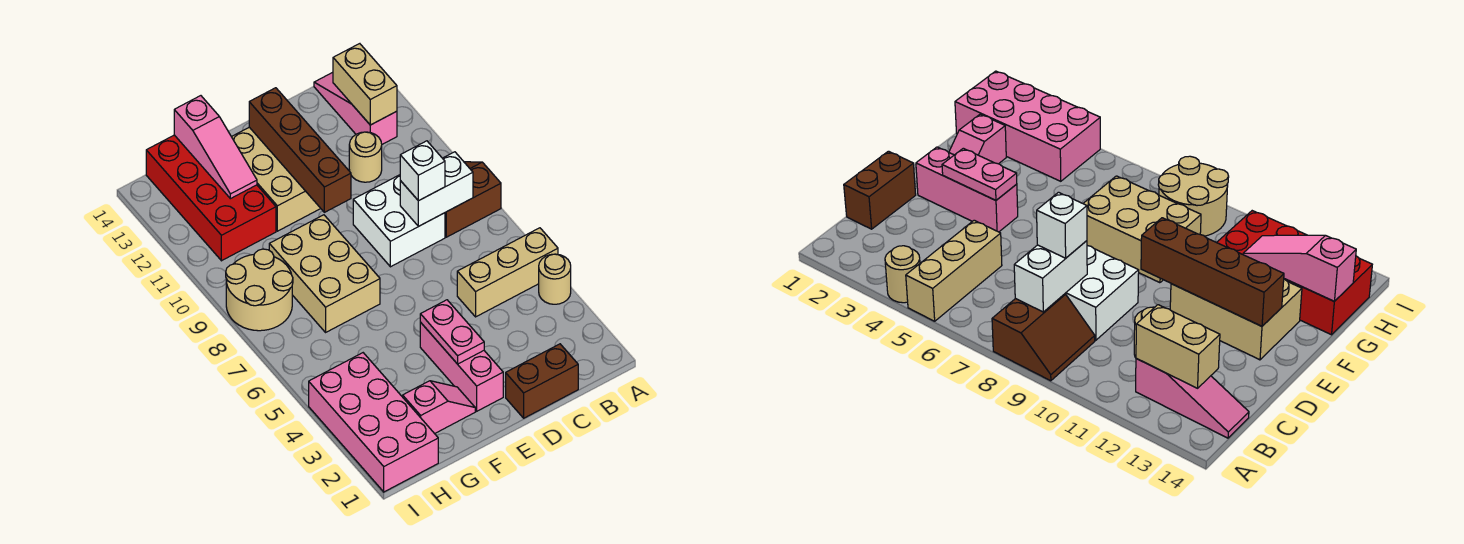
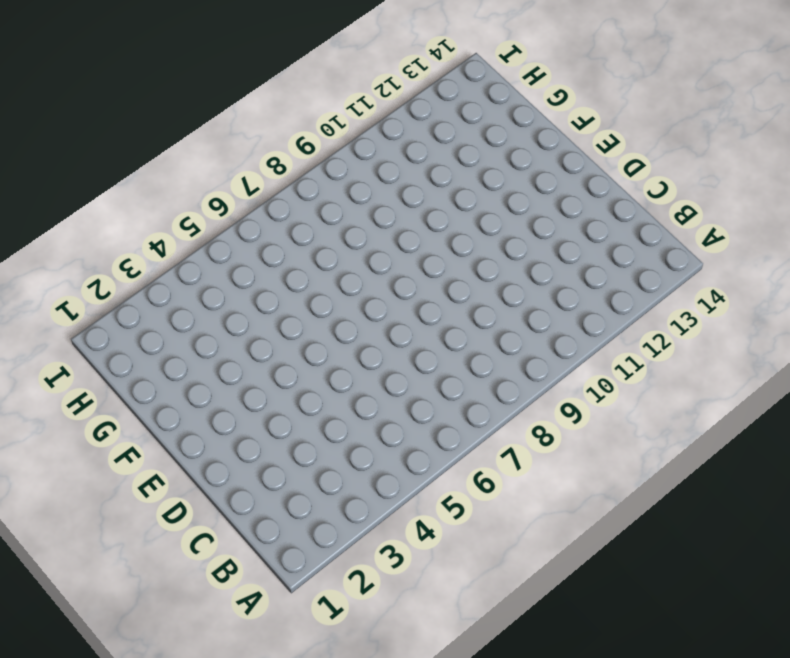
none -> tan round brick A4 level 1
none -> tan brick A5:C5 level 1
none -> brown slope A8:B9 level 1 top 8

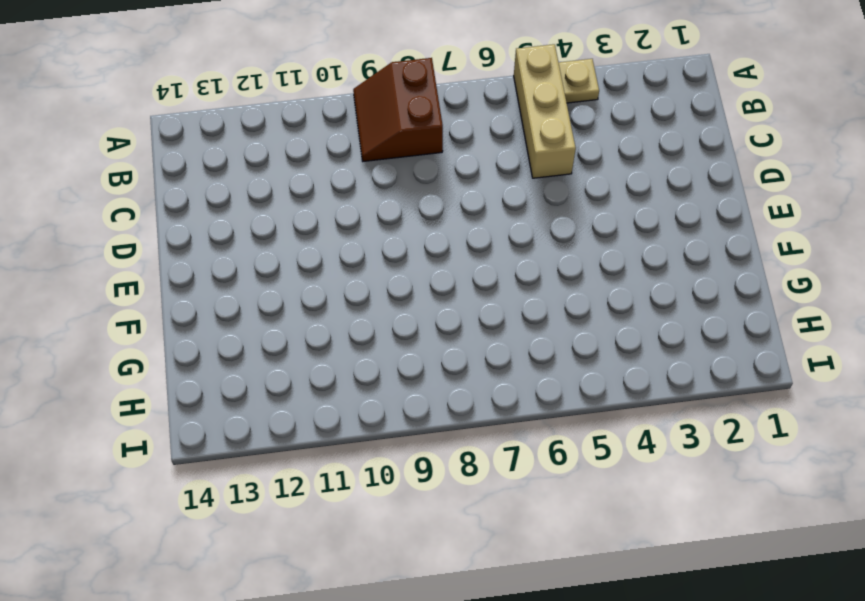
tan plate A4 level 1 -> tan round brick A4 level 1
none -> pink slope B12:B14 level 1 top 12
none -> brown brick C1:D1 level 1
none -> white brick C8:D9 level 1

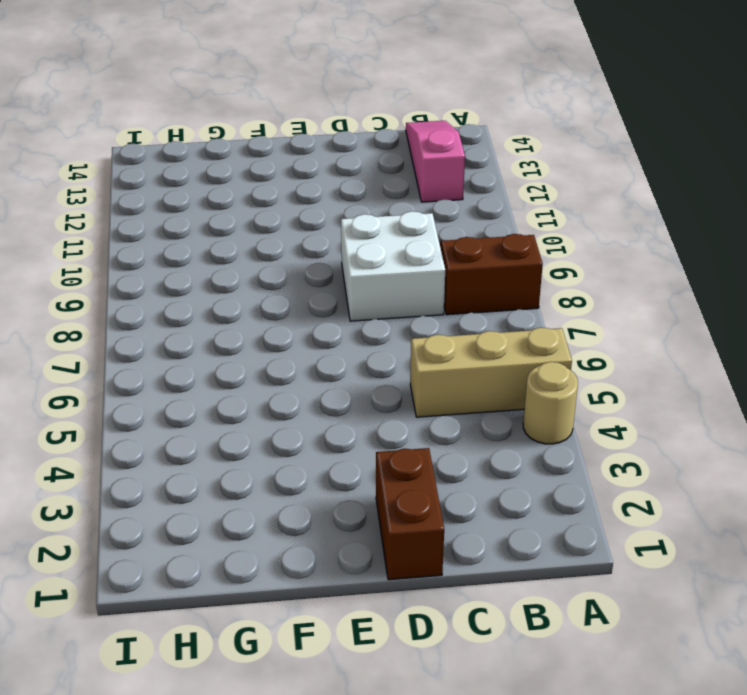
brown brick D1:D2 level 1 -> brown brick C1:D1 level 1
none -> tan round brick C11 level 1
none -> pink brick E2:E4 level 1
none -> tan brick E11:F13 level 1

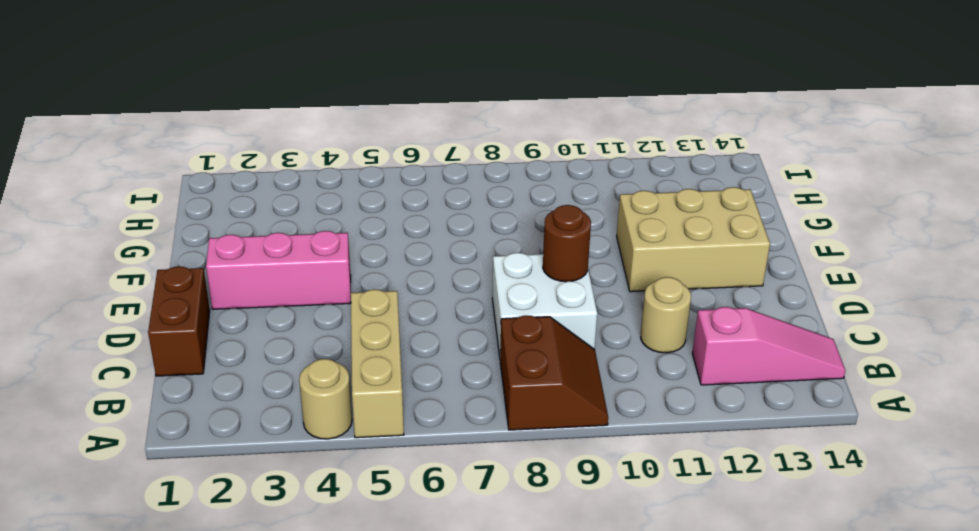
brown round brick D9 level 2 -> none
none -> pink slope F2:G2 level 1 top G
none -> tan brick F7:G9 level 1
none -> red brick G11:H14 level 1

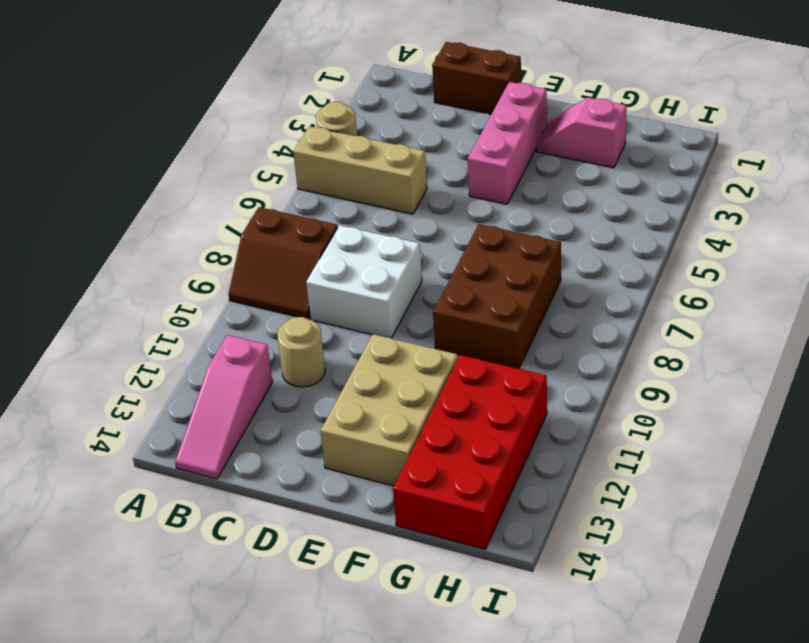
brown brick F7:G9 level 1 -> tan brick F7:G9 level 1
none -> pink brick H1:I4 level 1
none -> tan round brick H8:I9 level 1
none -> white brick B8:C8 level 2

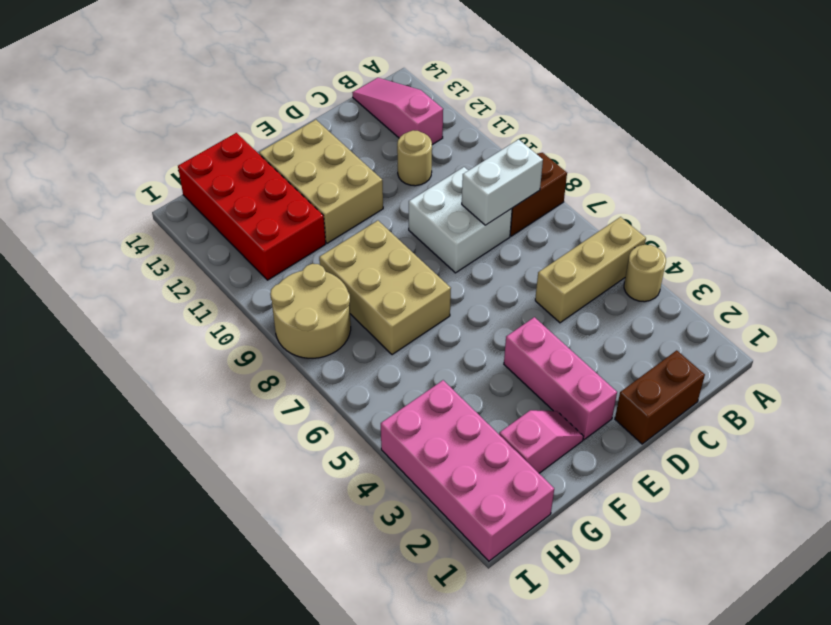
none -> tan brick B12:B13 level 2
none -> pink plate E3:E4 level 2
none -> brown brick E10:E13 level 2

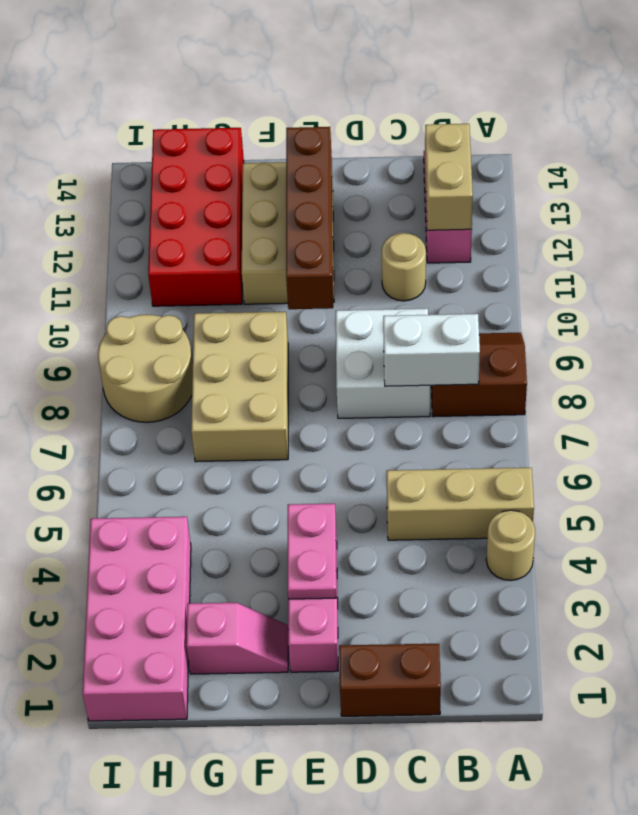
none -> pink slope G12:G14 level 2 top 14
none -> white brick C8 level 3

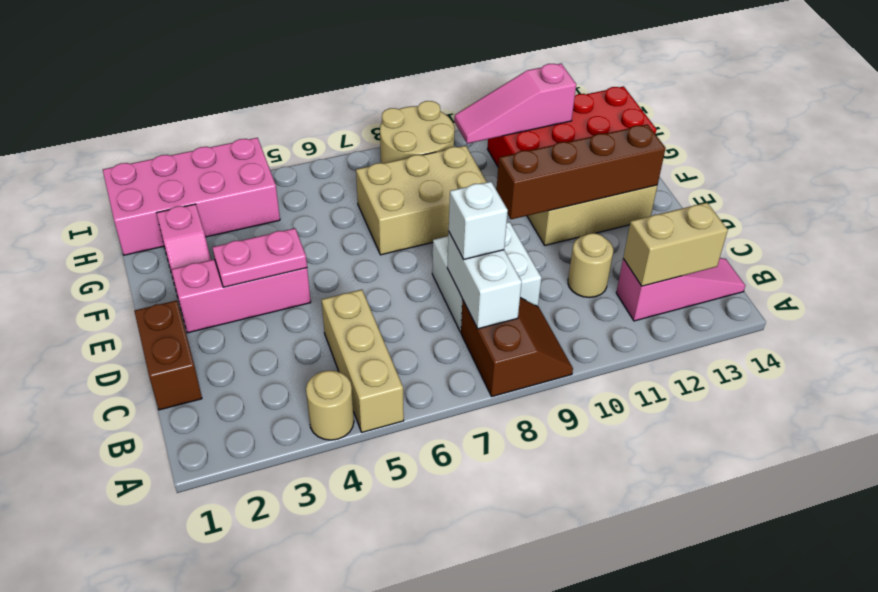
pink slope H10:H12 level 2 top 12 -> pink slope G12:G14 level 2 top 14

